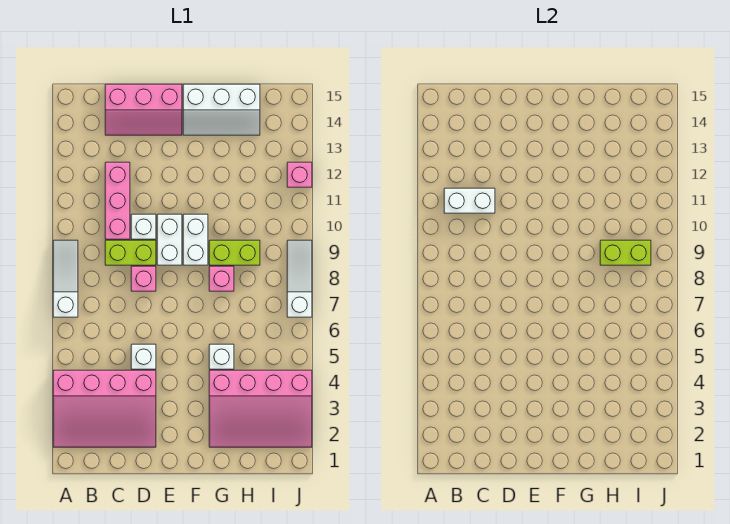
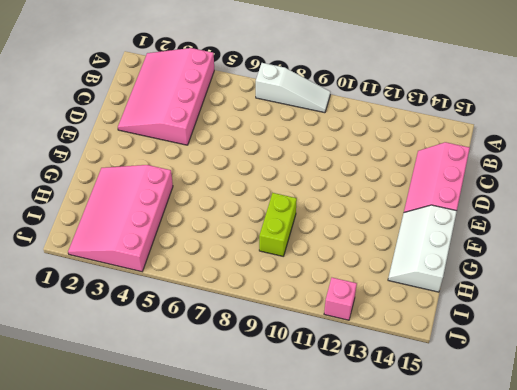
none -> lime brick C9:D9 level 1
none -> pink brick C10:C12 level 1
none -> white brick D5 level 1

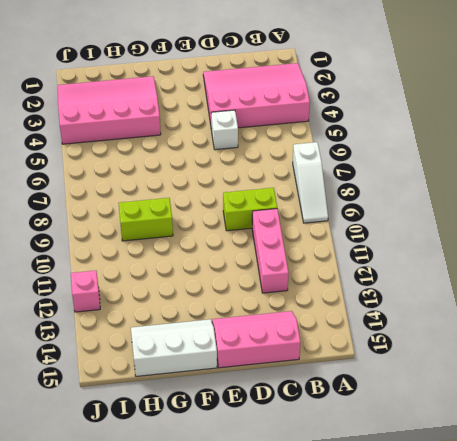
none -> pink brick D8 level 1
none -> white brick D10 level 1
none -> white brick E9:E10 level 1

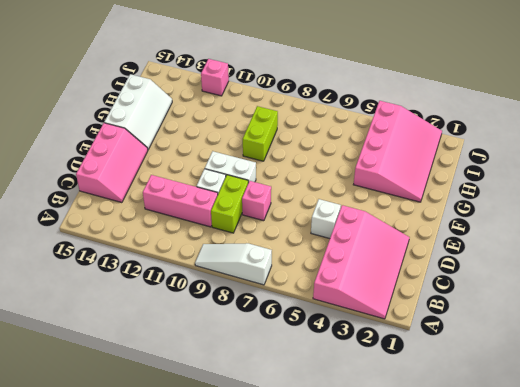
none -> white brick F9:F10 level 1
none -> white brick G5 level 1
none -> pink brick G8 level 1

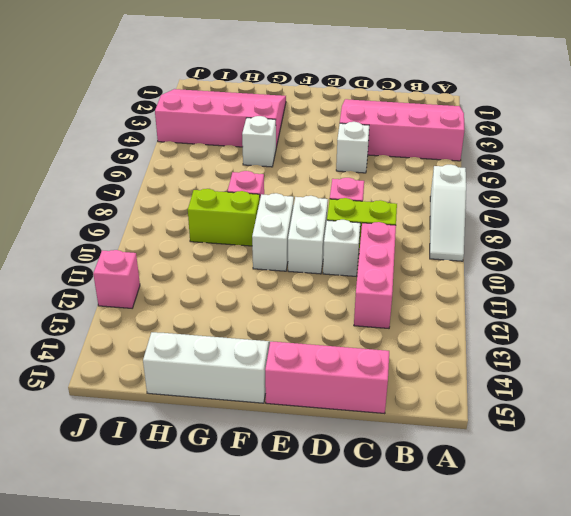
none -> white slope J7:J9 level 1 top 7
none -> white brick B11:C11 level 2
none -> lime brick H9:I9 level 2

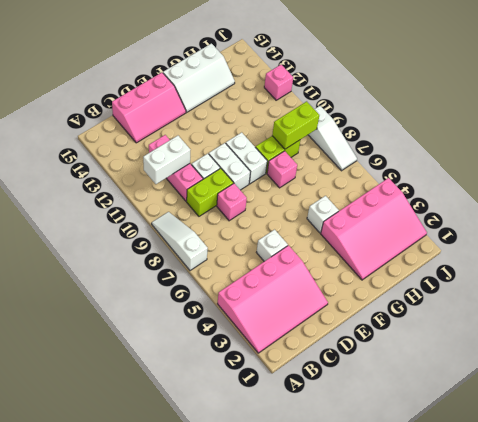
white slope J7:J9 level 1 top 9 -> white slope J7:J9 level 1 top 7

